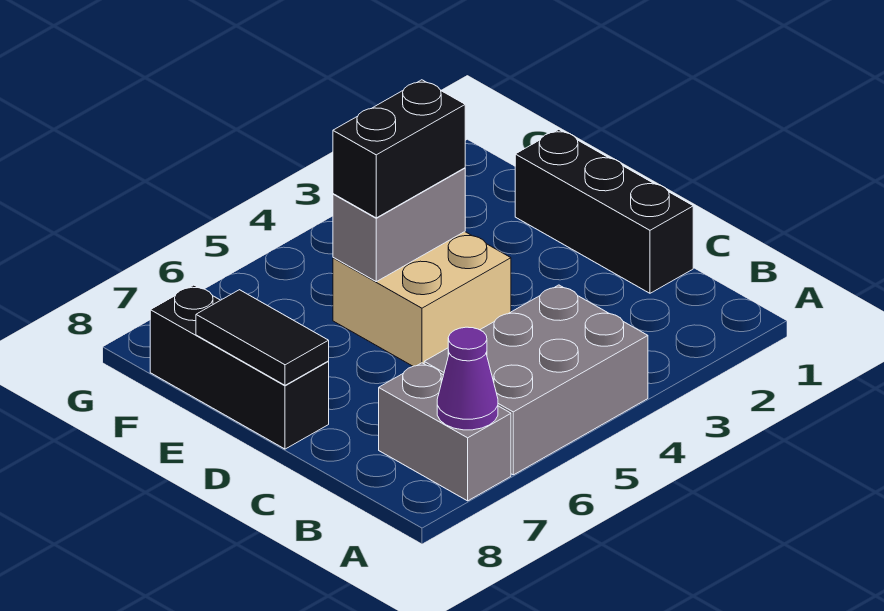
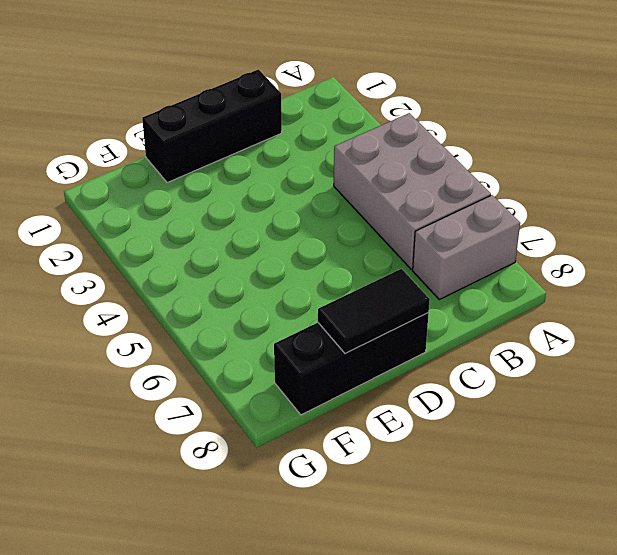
none -> tan brick D4:E5 level 1
none -> purple cone A7 level 2

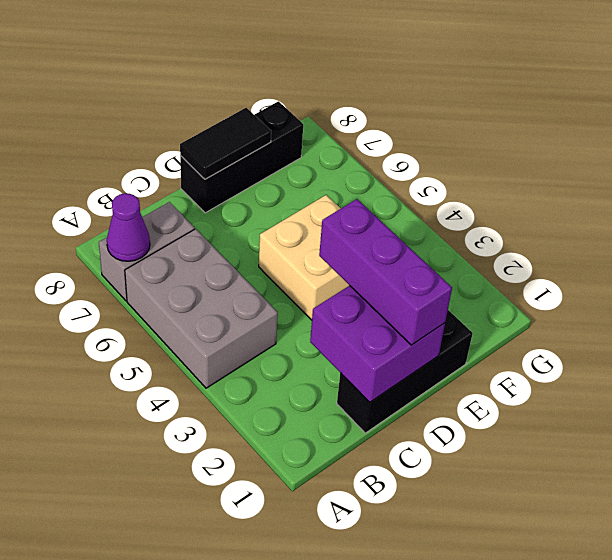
purple brick C1:D2 level 2 -> none
purple brick D1:D3 level 3 -> none
none -> grey brick E4:E5 level 2
none -> black brick E4:E5 level 3

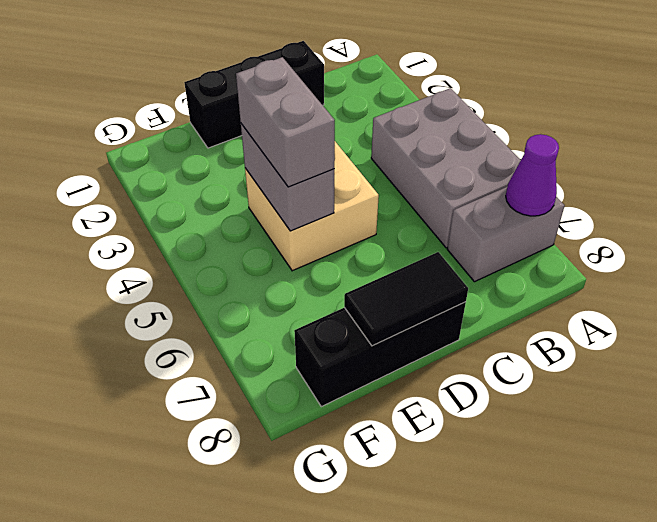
grey brick E4:E5 level 3 -> black brick E4:E5 level 3

